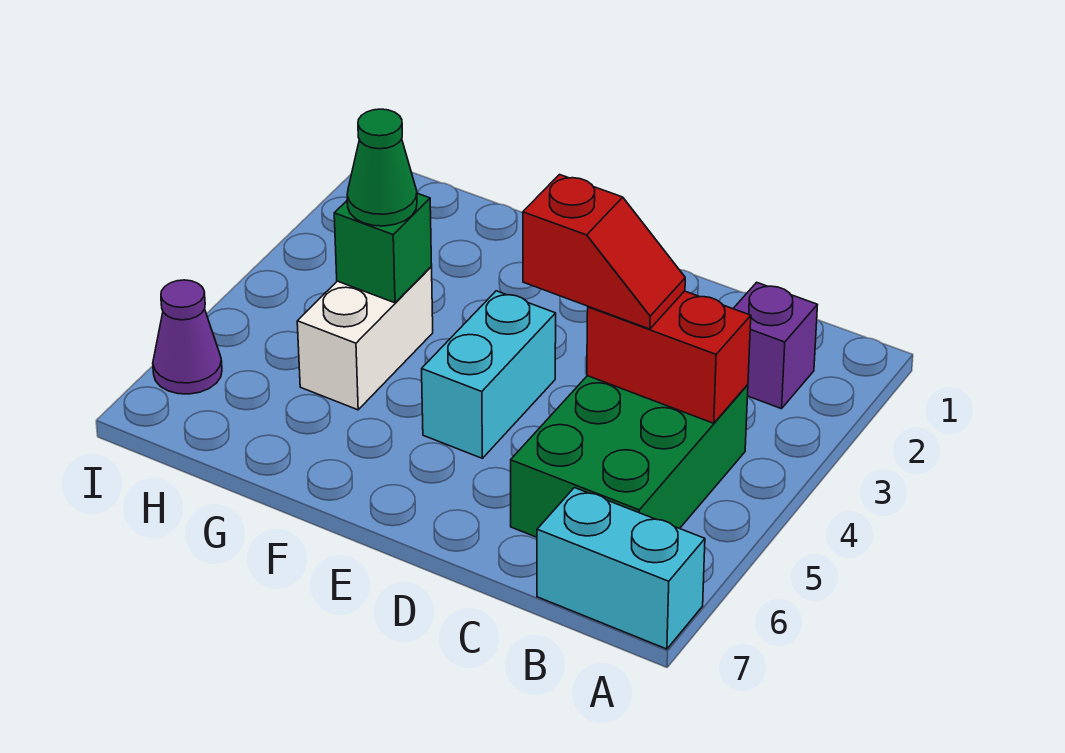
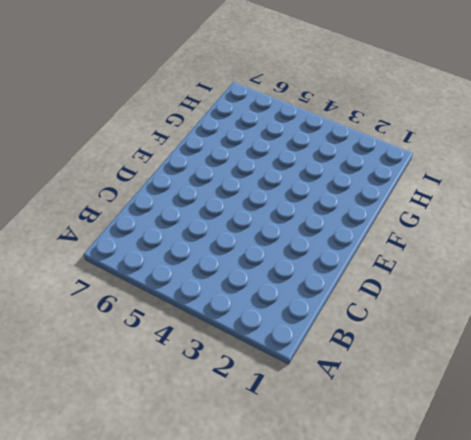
none -> cyan brick A7:B7 level 1
none -> purple brick B2 level 1

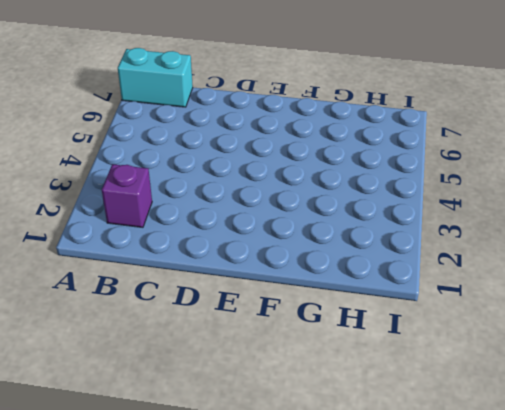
none -> green brick B4:C6 level 1
none -> cyan brick E4:E5 level 1

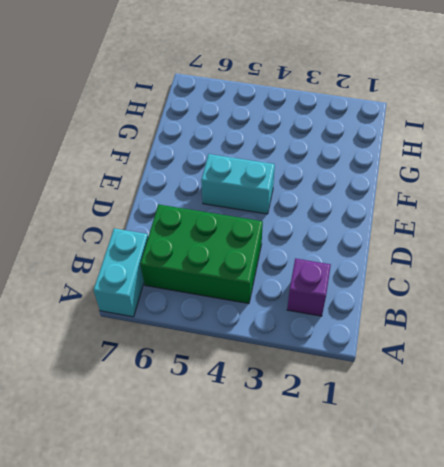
none -> white brick G4:G5 level 1
none -> purple cone I6 level 1

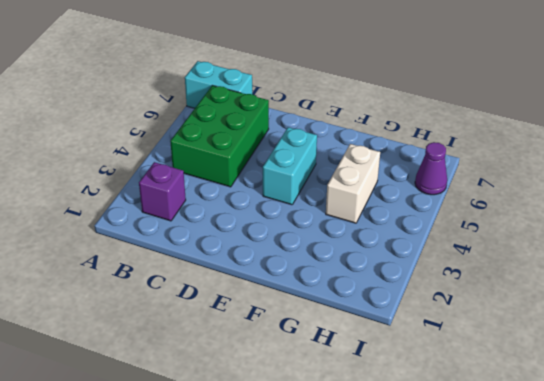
none -> red brick B4:C4 level 2
none -> green brick G4 level 2

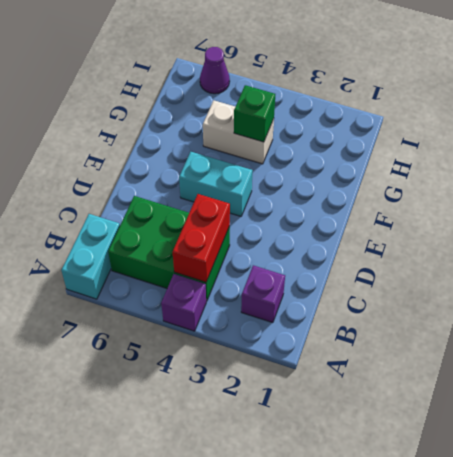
purple brick A4 level 1 -> none
none -> red slope C4:D4 level 3 top D
none -> green cone G4 level 3

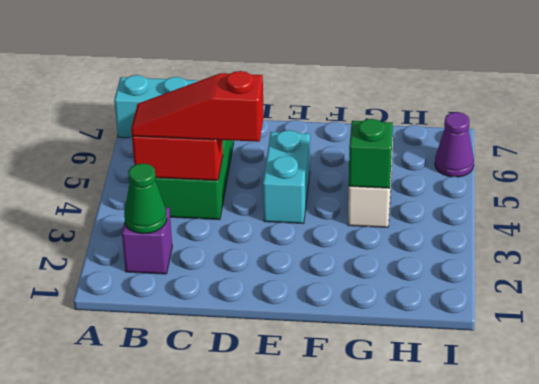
green cone B2 level 2 -> green cone G4 level 3
red slope B4:D4 level 3 top D -> red slope C4:D4 level 3 top D

